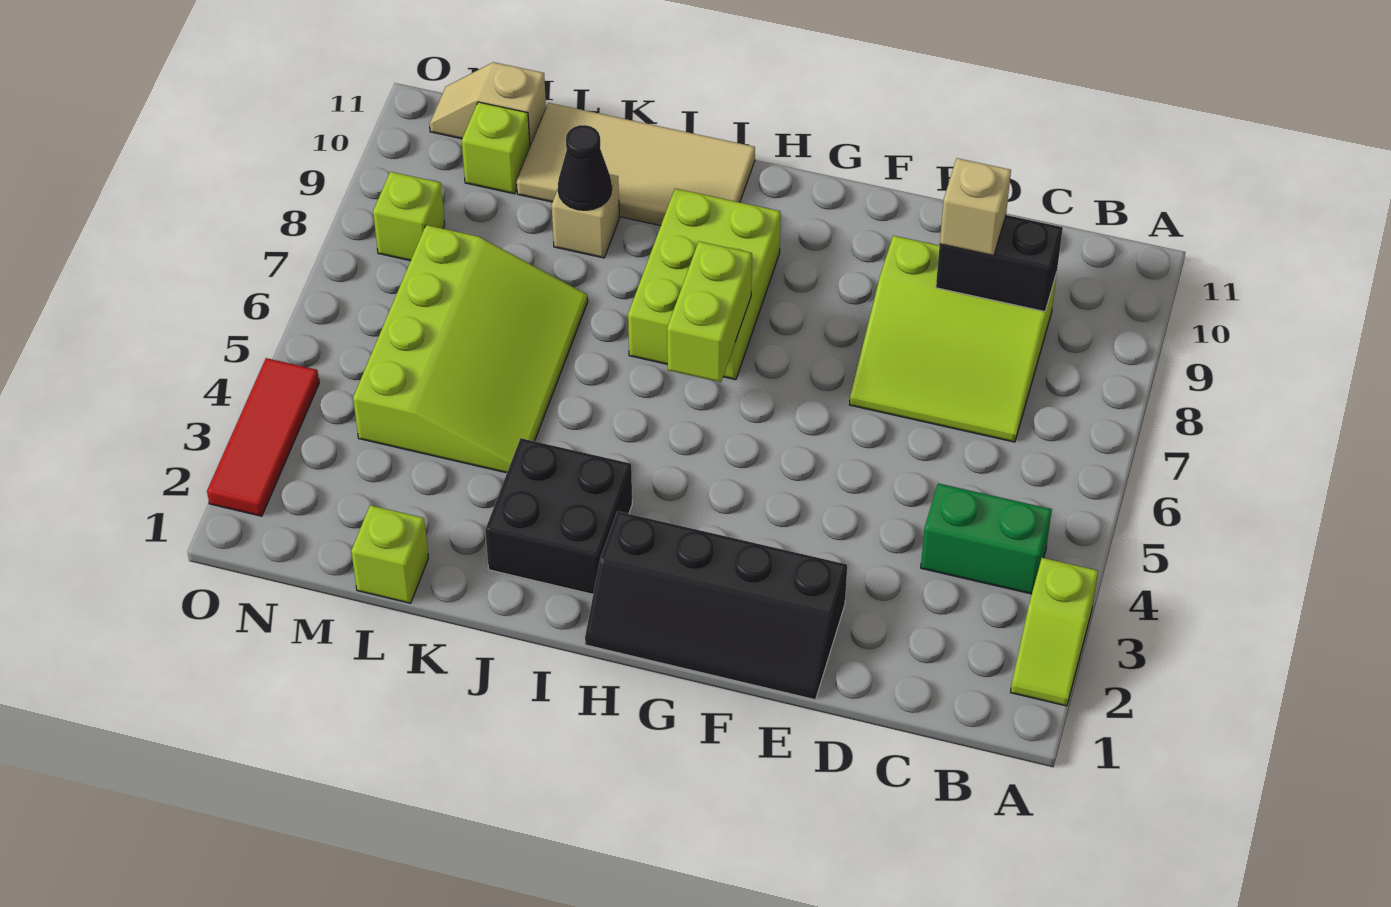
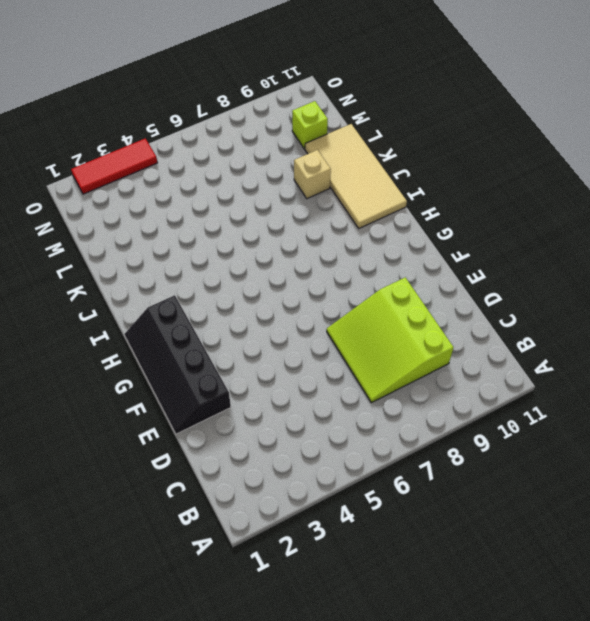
none -> lime slope A2:A3 level 1 top 3
none -> green brick B4:C4 level 1
none -> lime brick H7:I9 level 1

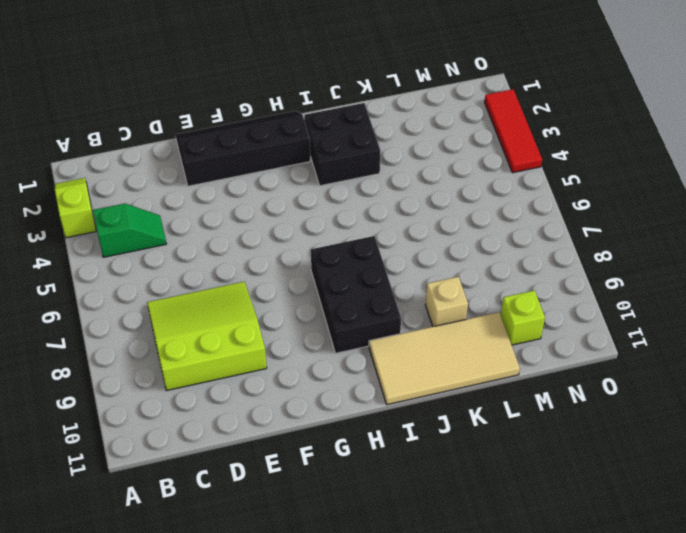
green slope B4:C4 level 1 top B -> green brick B4:C4 level 1
black brick H7:I9 level 1 -> lime brick H7:I9 level 1
none -> lime slope K4:M7 level 1 top M
none -> lime brick L1 level 1
none -> tan slope M11:N11 level 1 top M

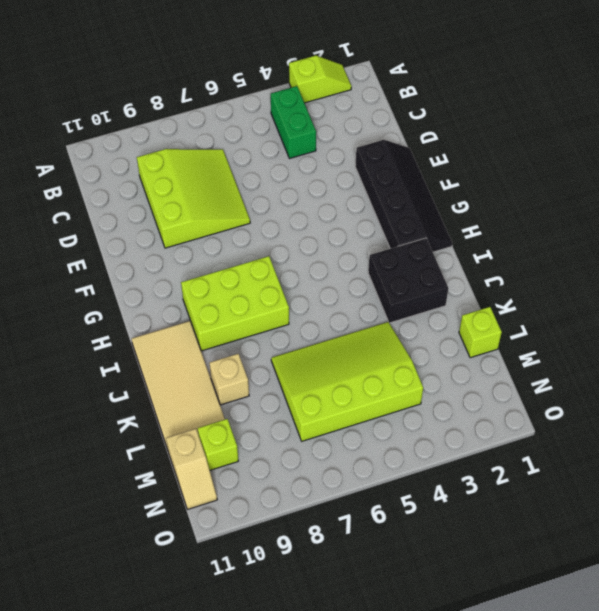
none -> lime brick N8 level 1
none -> red tile O2:O4 level 1
none -> black brick C9:D9 level 2

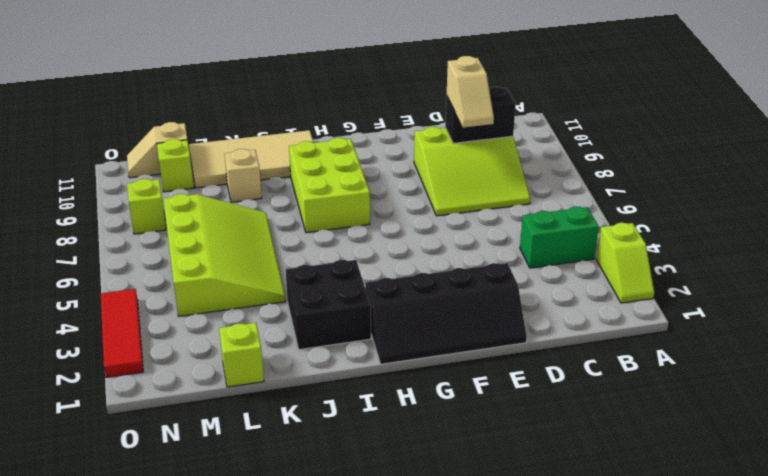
tan slope D8:D9 level 3 top 9 -> tan brick D9 level 3
none -> lime brick H6:H7 level 2
none -> black cone K9 level 2

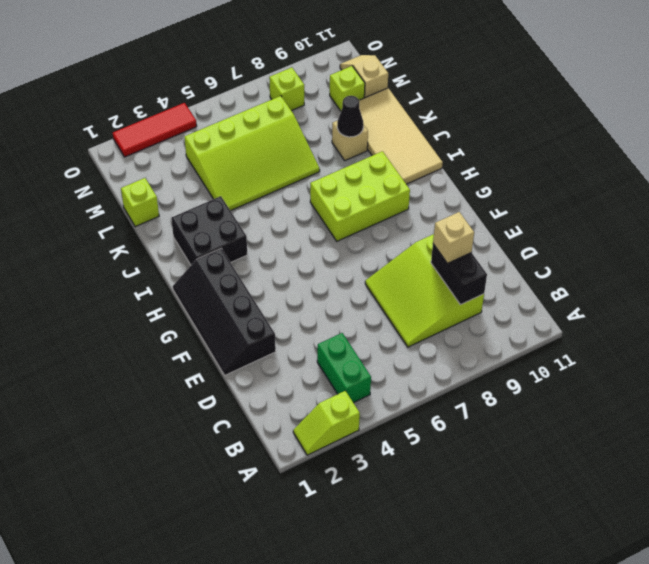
none -> lime brick H6:H7 level 2

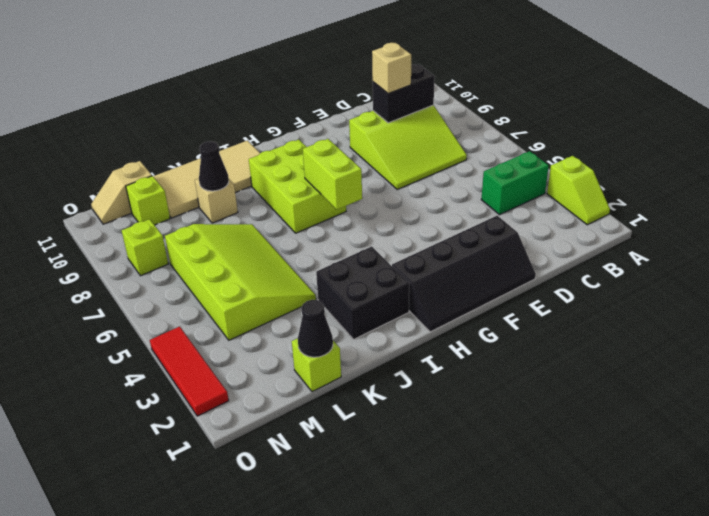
black cone L1 level 2 -> none

